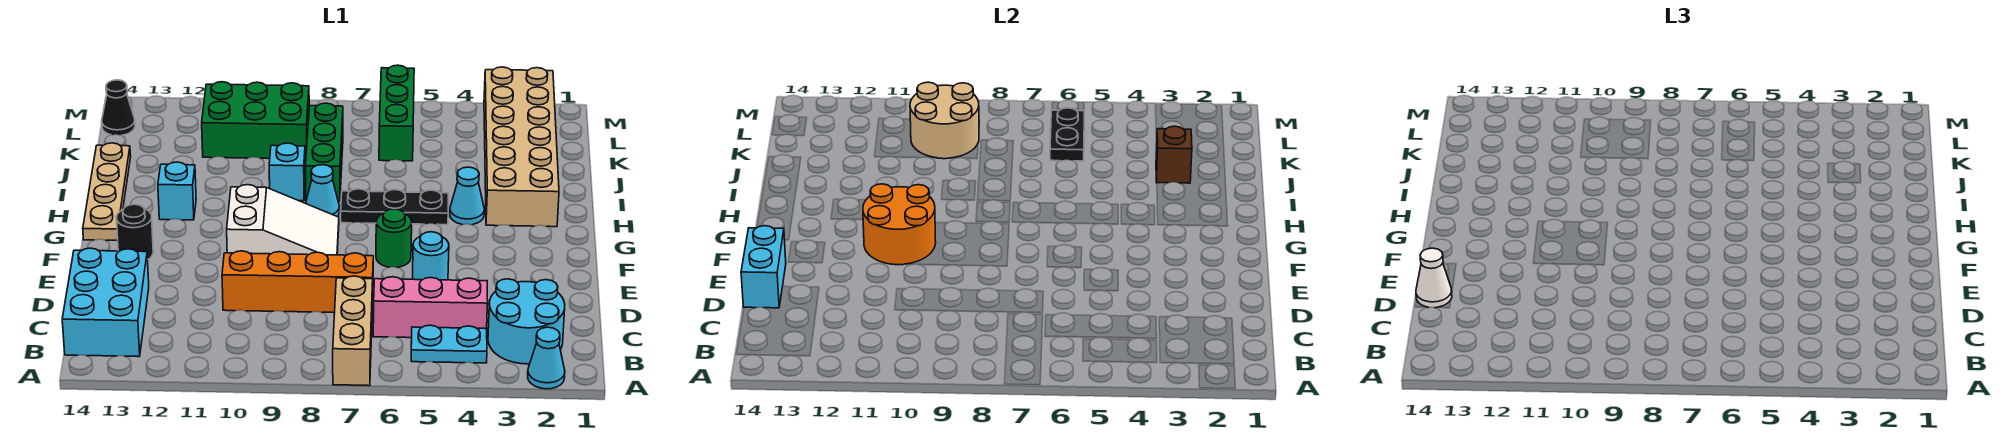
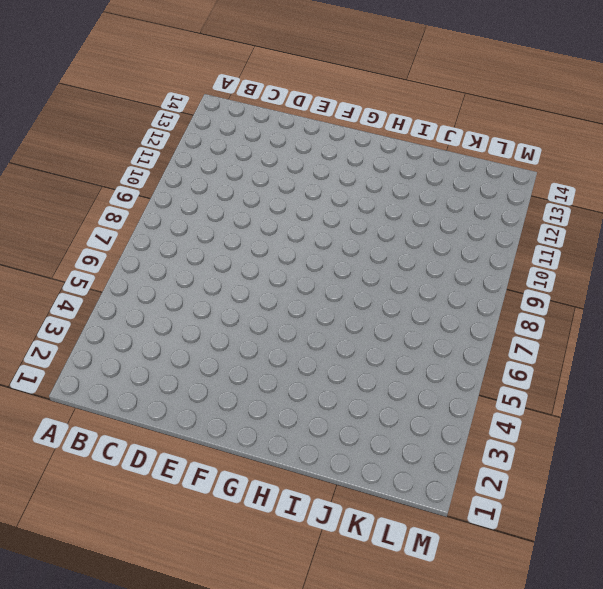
none -> cyan cone A2 level 1
none -> tan brick A7:C7 level 1
none -> cyan round brick B2:C3 level 1

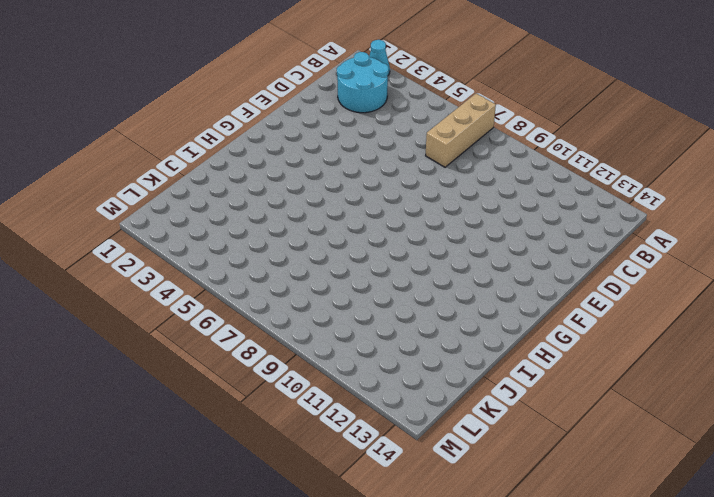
none -> cyan plate B4:B5 level 1
none -> cyan brick B13:D14 level 1
none -> pink brick C4:C6 level 1

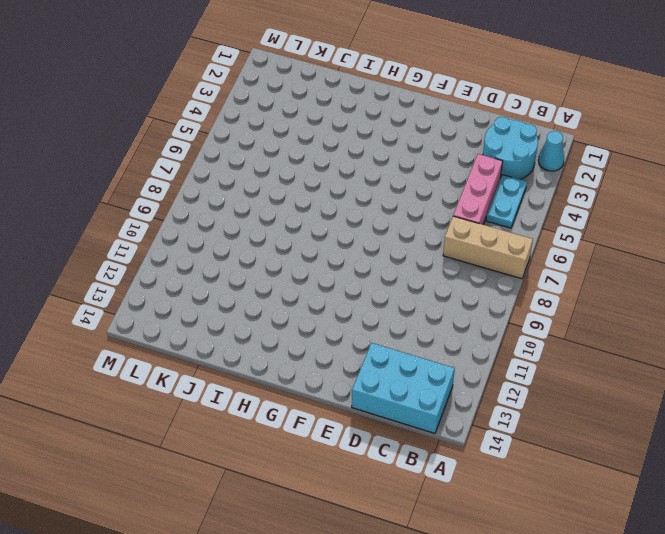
none -> orange brick D7:D10 level 1
none -> cyan round brick E5 level 1
none -> green round brick F6 level 1

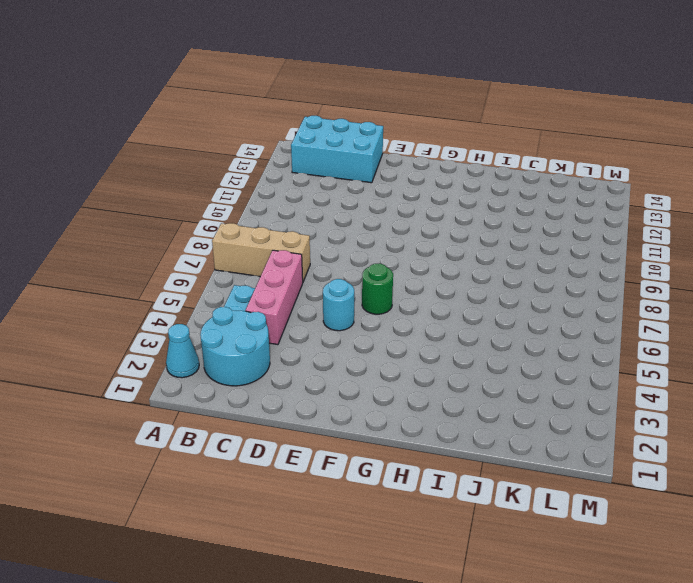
none -> orange brick D7:D10 level 1
none -> white slope F8:G10 level 1 top 10
none -> black round brick F13 level 1

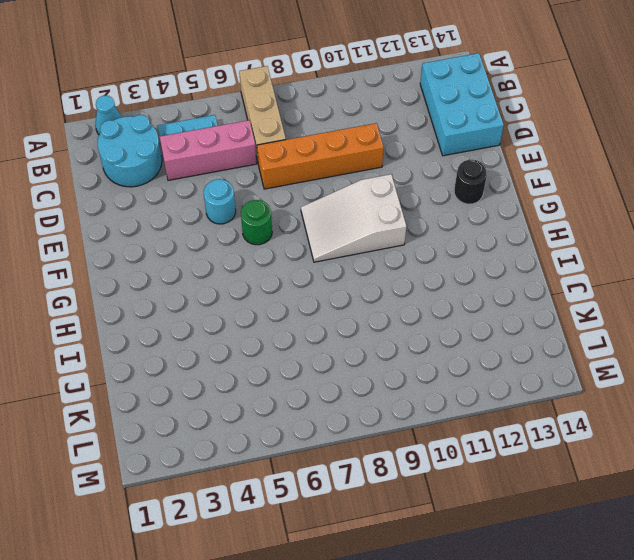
none -> tan plate G14:J14 level 1
none -> tan brick H2:M3 level 1
none -> cyan cone H4 level 1

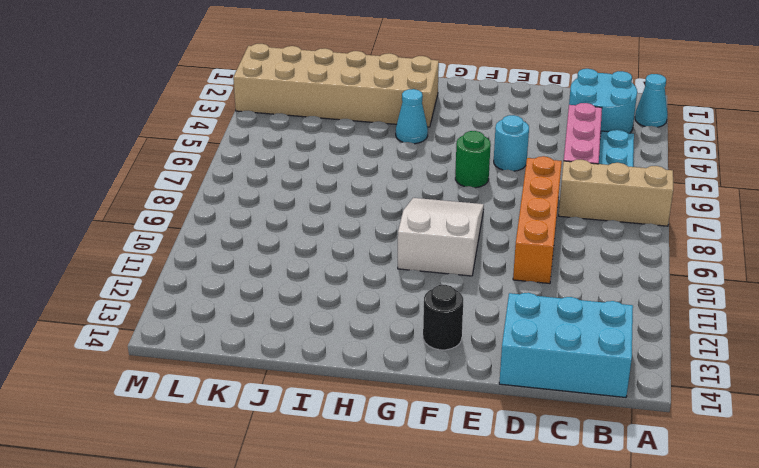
none -> tan plate G14:J14 level 1
none -> black plate H5:H7 level 1
none -> cyan cone H8 level 1

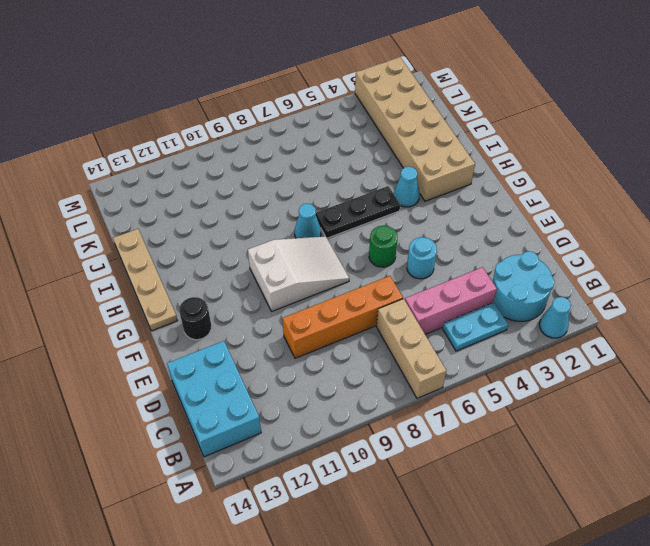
none -> cyan brick H12 level 1
none -> green brick I8:K8 level 1
none -> cyan brick I9 level 1

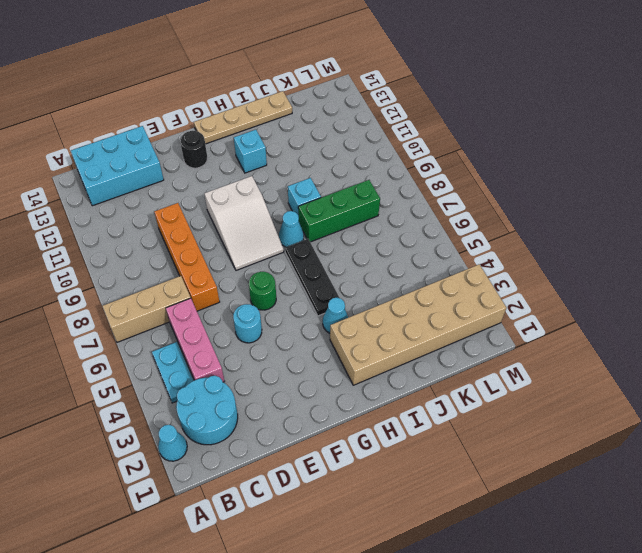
none -> green brick K6:M6 level 1
none -> green brick K9:L11 level 1
none -> black cone L14 level 1

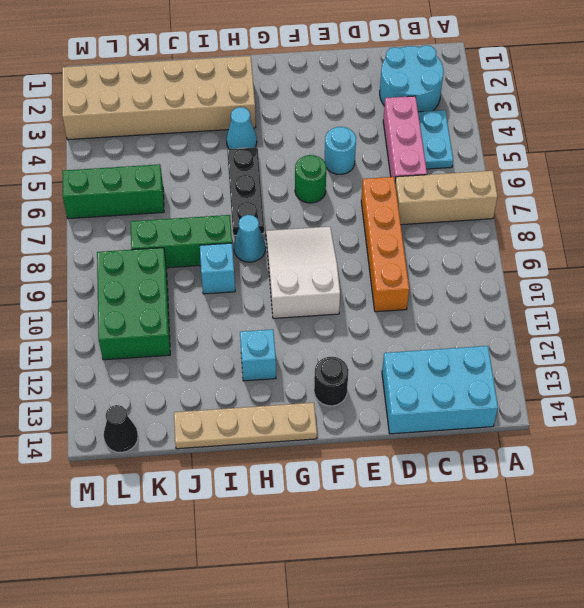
none -> cyan cone A2 level 1
none -> cyan brick D14:E14 level 2
none -> orange round brick F10:G11 level 2

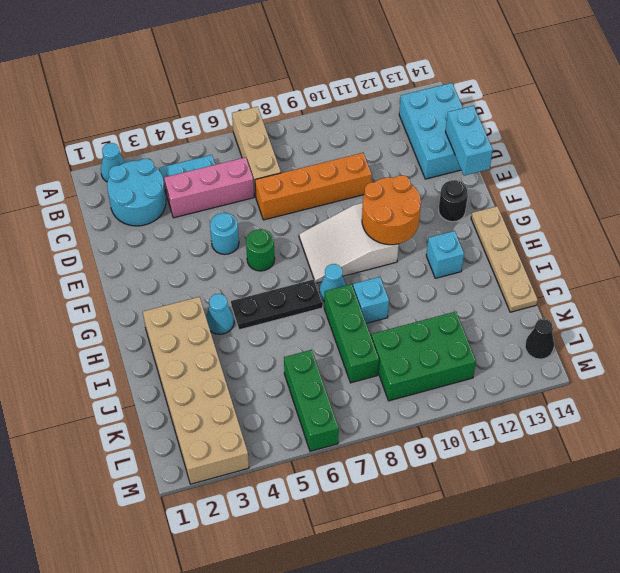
none -> brown brick J3 level 2
none -> black plate K6:L6 level 2
none -> tan round brick K9:L10 level 2

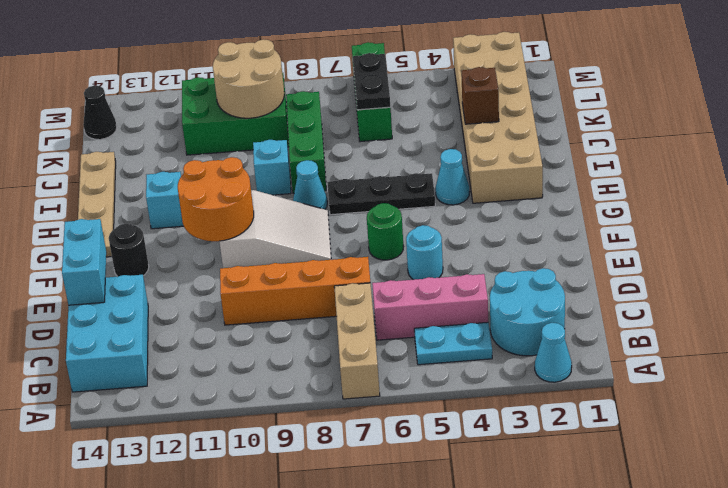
none -> white cone D14 level 3

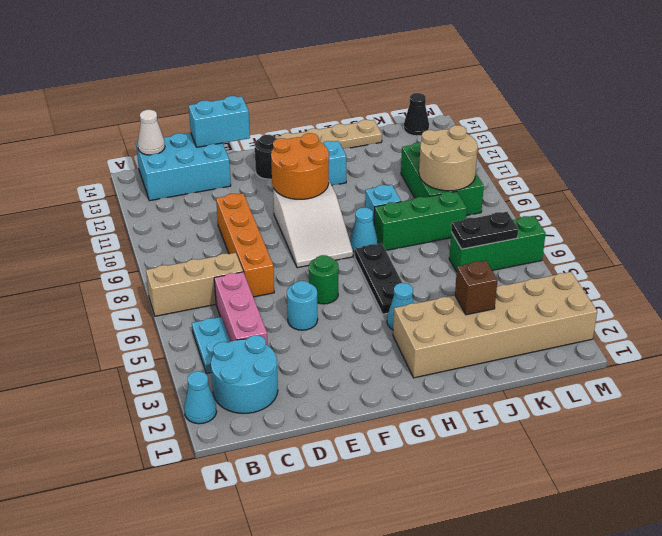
white cone B14 level 2 -> white cone D14 level 3

